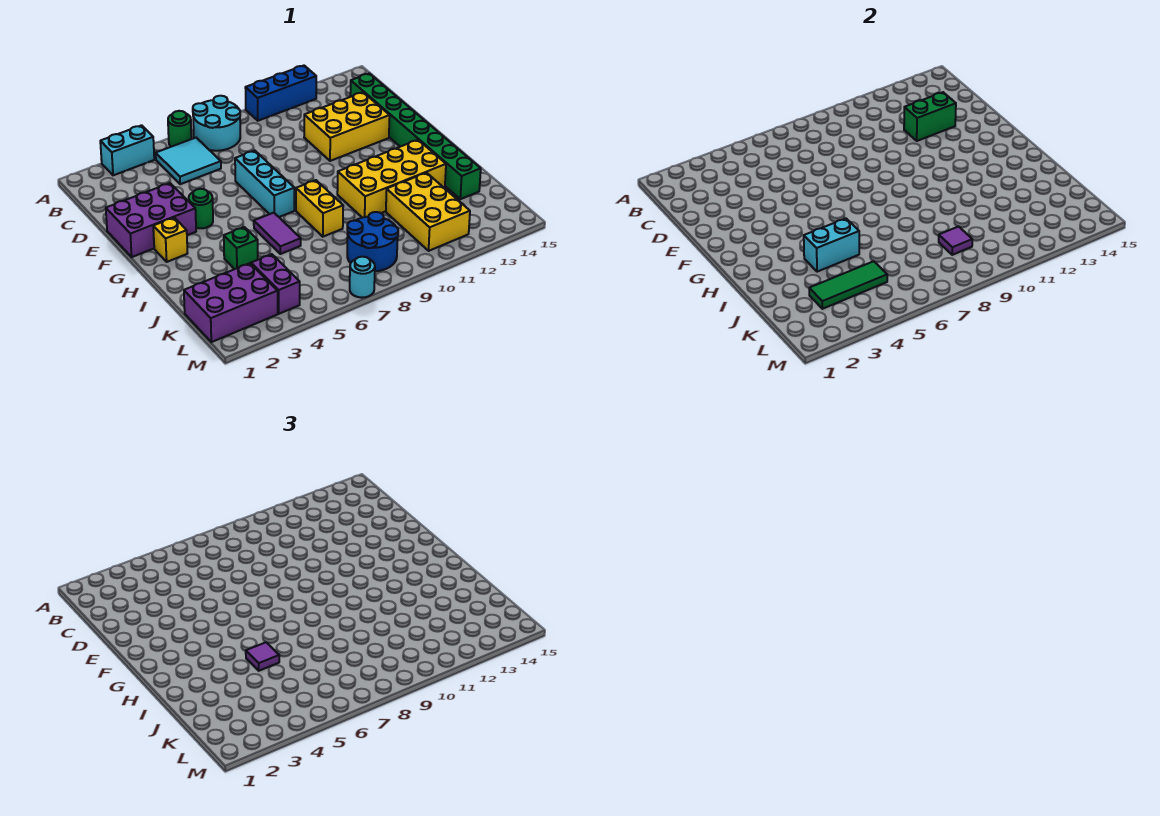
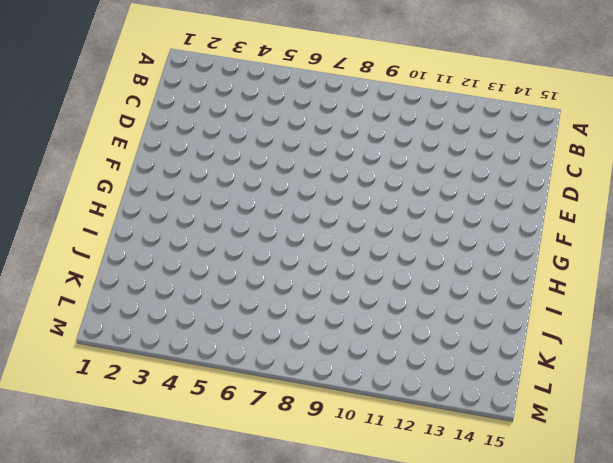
none -> cyan brick A3:A4 level 1
none -> green round brick A6 level 1
none -> cyan round brick A7:B8 level 1

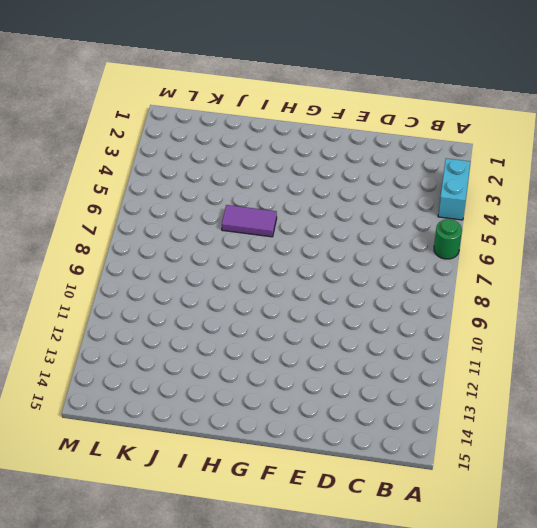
none -> cyan round brick A7:B8 level 1
none -> blue brick A10:A12 level 1
none -> cyan tile B5:C6 level 1

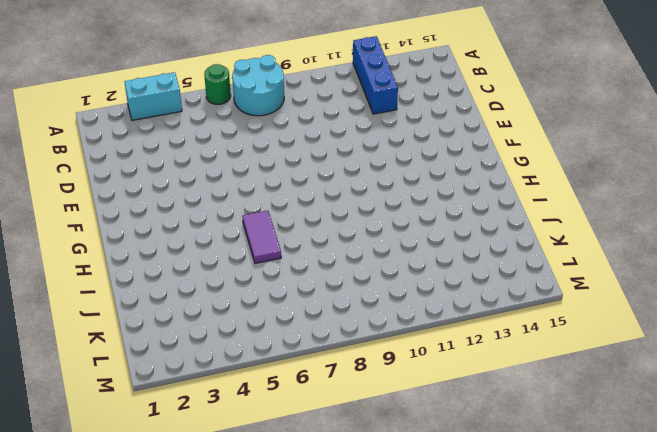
blue brick A12:C12 level 1 -> blue brick A10:A12 level 1
none -> cyan tile B5:C6 level 1
none -> green brick C14:J14 level 1
none -> yellow brick D11:E13 level 1

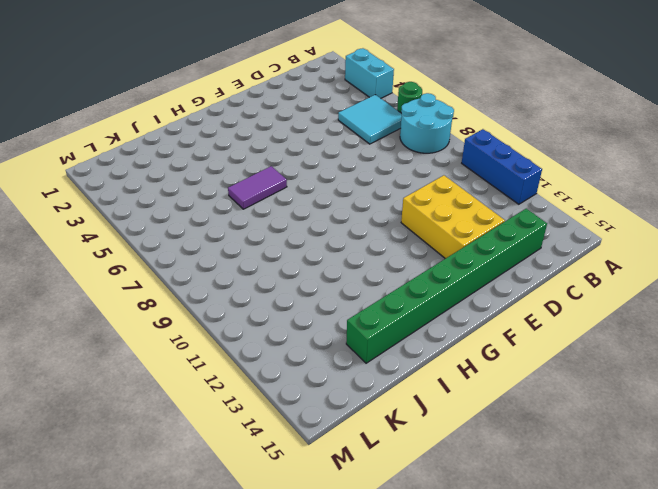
none -> purple brick E1:F3 level 1
none -> cyan brick E7:G7 level 1
none -> green round brick F4 level 1

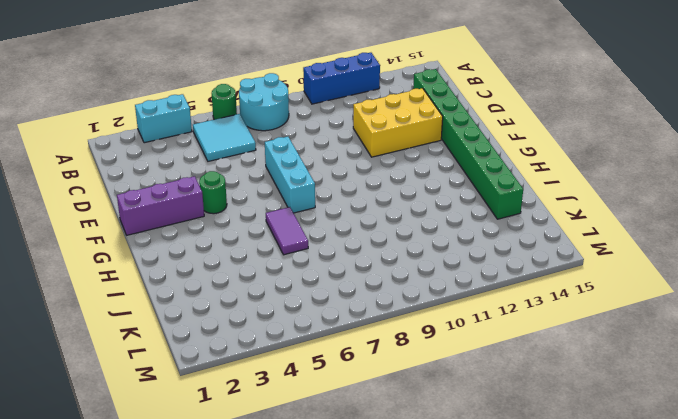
purple brick F1:F3 level 1 -> purple brick E1:F3 level 1
none -> yellow brick G2 level 1
none -> yellow brick H8:I8 level 1
none -> yellow brick H10:I13 level 1

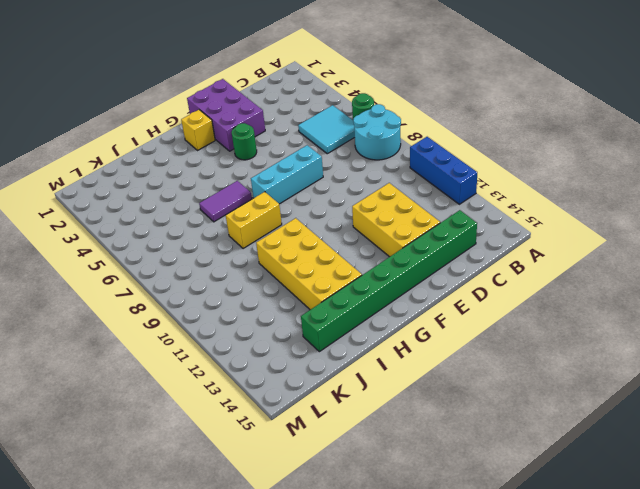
none -> cyan brick A3:A4 level 1
none -> green brick I4 level 1
none -> yellow brick J11:L12 level 1

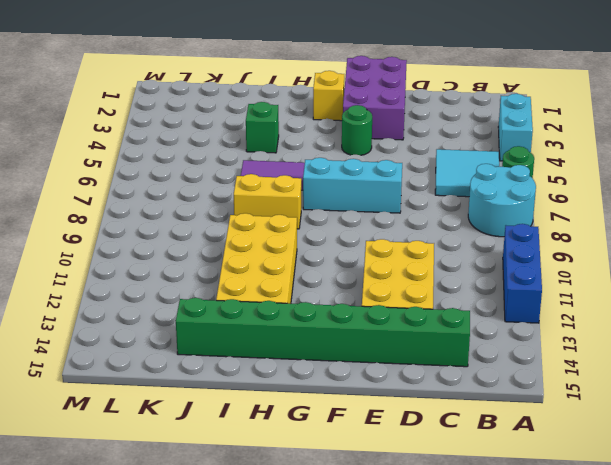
none -> yellow brick J11:L12 level 1
none -> purple brick K1:L3 level 1
none -> purple brick K4:L4 level 1

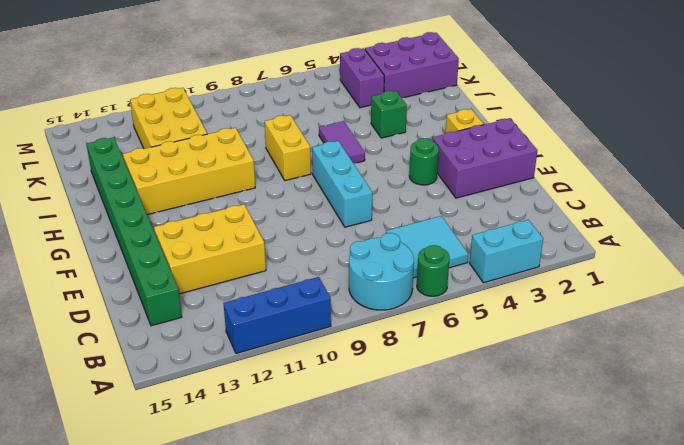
none -> blue round brick K8:L9 level 1
none -> cyan round brick M7 level 1
none -> green brick D12:D13 level 2

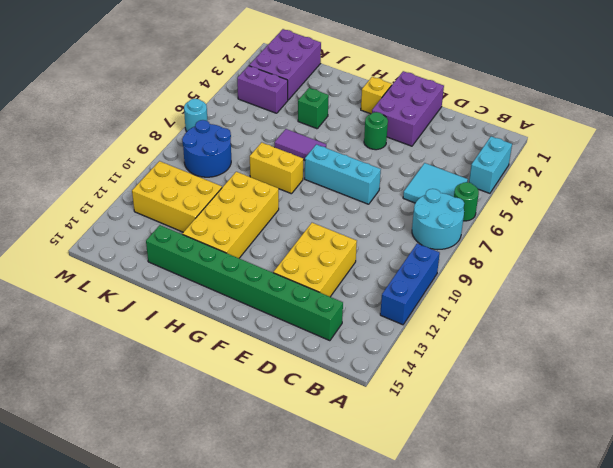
none -> green brick D12:D13 level 2
none -> cyan brick I4:I5 level 2
none -> green tile K3:K5 level 2

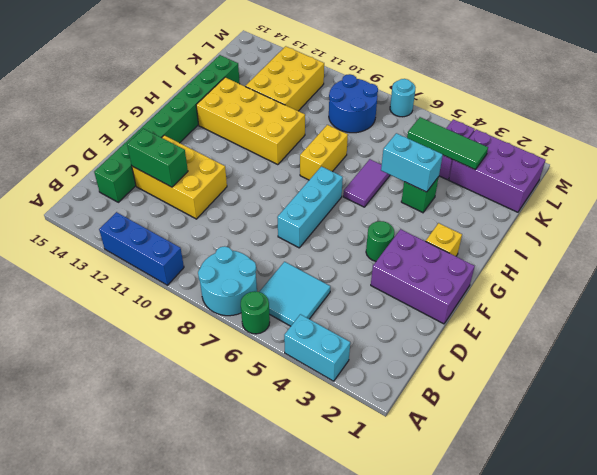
none -> purple tile K9 level 2
none -> purple tile I5 level 3

